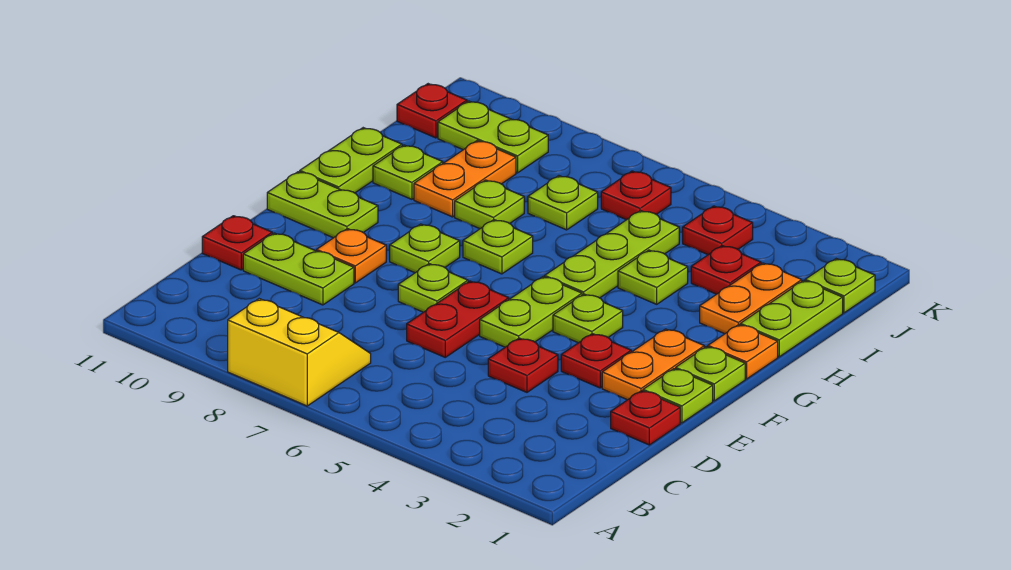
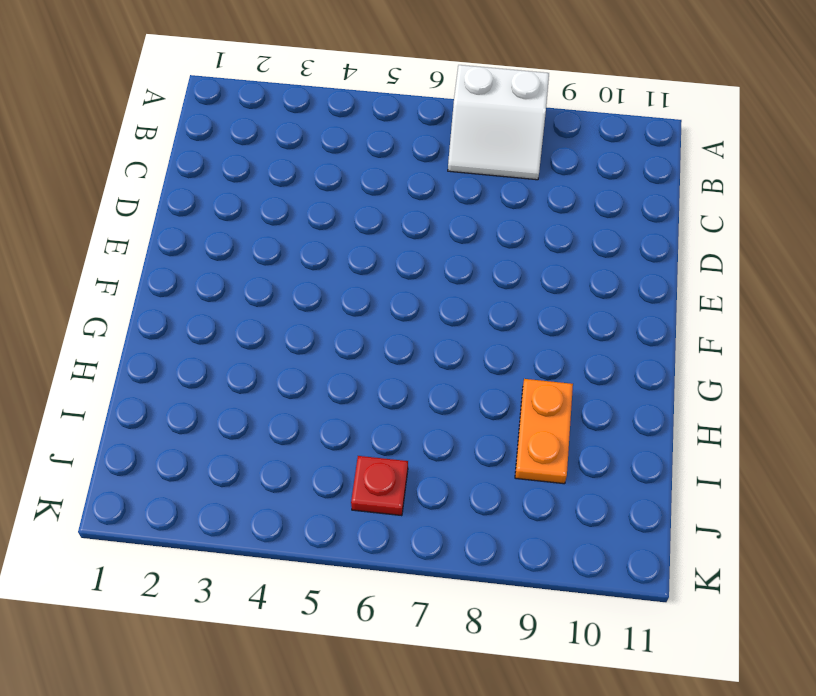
white slope A7:B8 level 1 top A -> yellow slope A7:B8 level 1 top A
none -> red plate D1 level 1
none -> red plate D4 level 1
none -> red plate D6:E6 level 1
none -> lime plate D9:D10 level 1

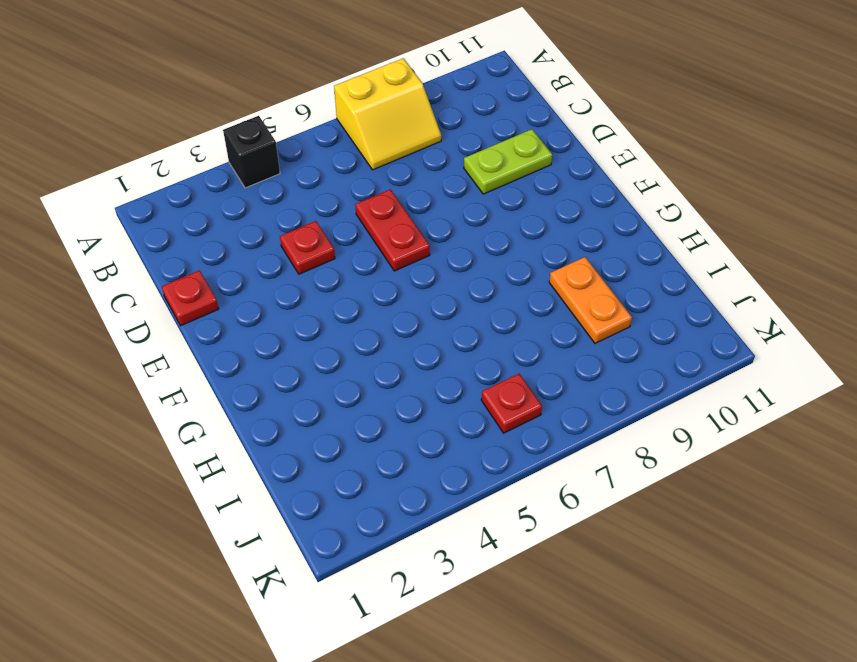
black brick A4 level 1 -> none
none -> red plate D11 level 1
none -> lime plate E1 level 1
none -> orange plate E2:F2 level 1
none -> red plate E3 level 1

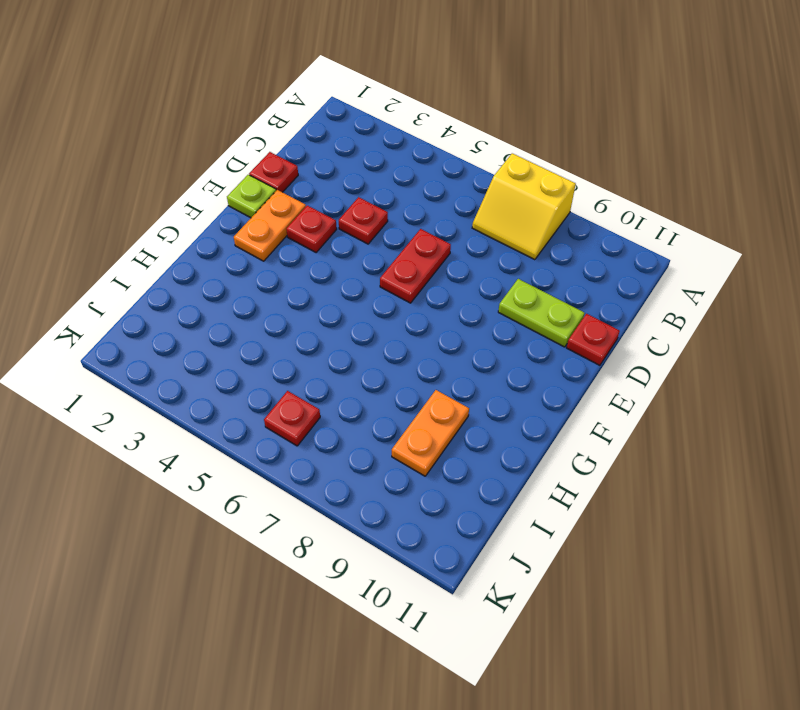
none -> lime plate E5:F5 level 1
none -> lime plate E7 level 1
none -> orange plate E9 level 1
none -> lime plate F1 level 1

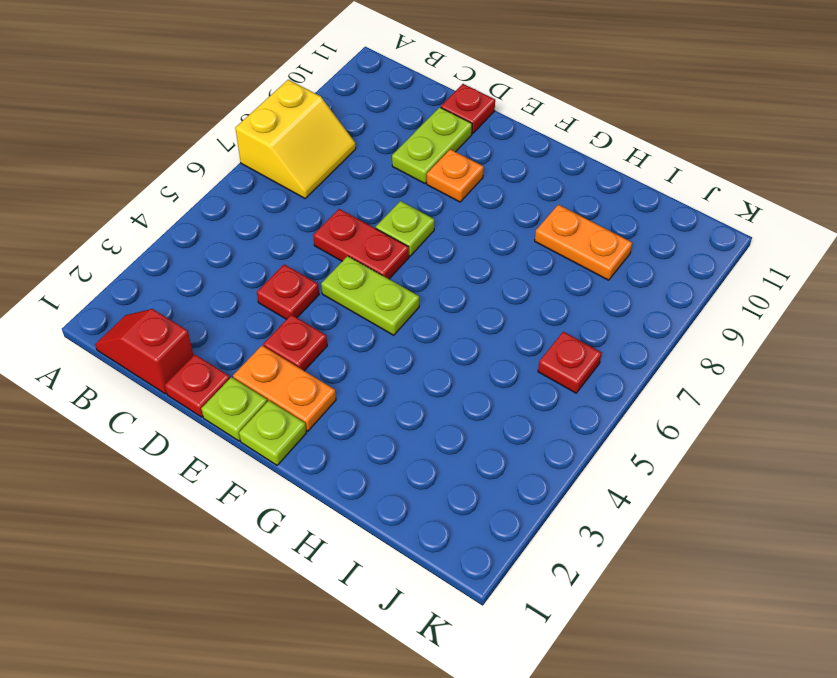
red slope B1:C1 level 1 top C -> none
none -> lime plate F4 level 1
none -> lime plate F8 level 1
none -> lime plate F10:F11 level 1
none -> orange plate G1 level 1

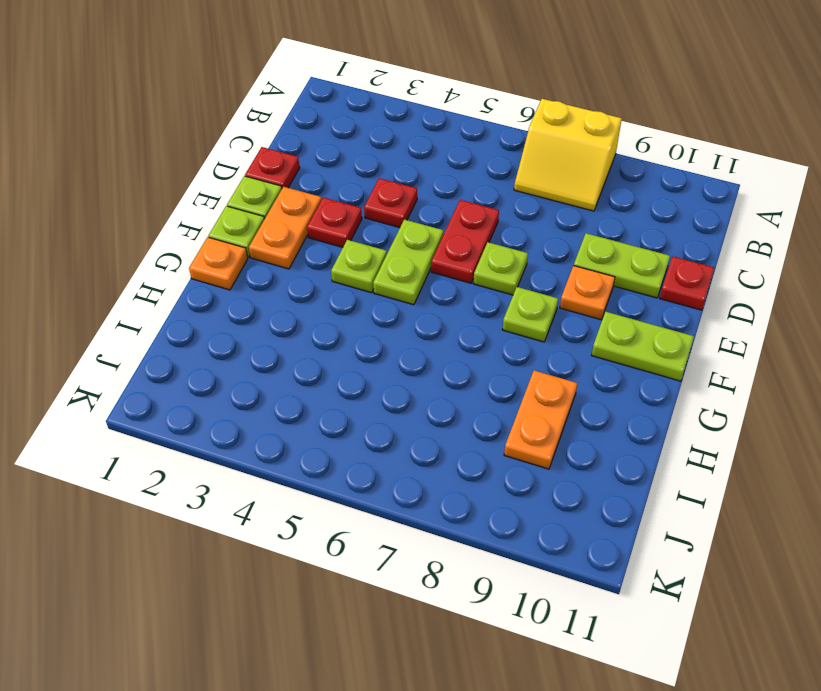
none -> lime plate G5:I5 level 1
none -> lime plate G7 level 1
none -> lime plate G11:H11 level 1
none -> lime plate H1:I1 level 1

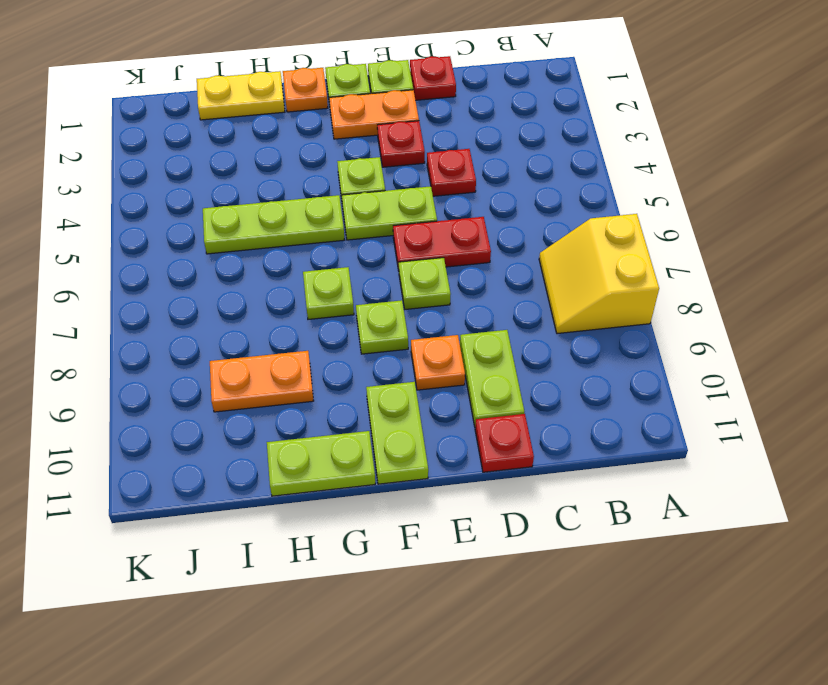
yellow plate H1:I1 level 1 -> lime plate H1:I1 level 1
none -> orange plate H2:I2 level 1
none -> lime plate H4 level 1
none -> lime plate H8 level 1
none -> lime plate H10 level 1

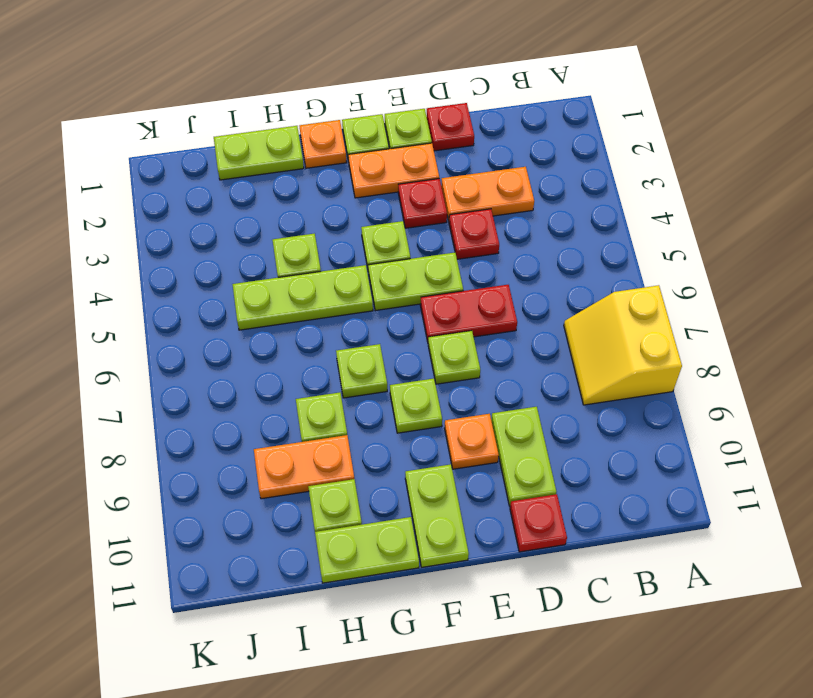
orange plate C3:D3 level 1 -> orange plate H2:I2 level 1
none -> red plate I3 level 1
none -> lime plate I7 level 1
none -> lime plate J1 level 1
none -> red plate J4 level 1

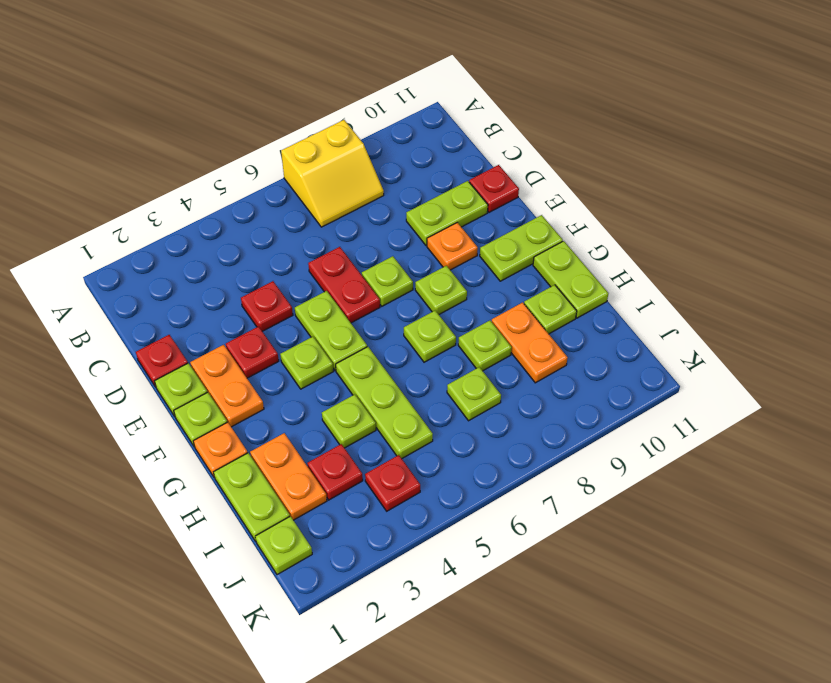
none -> red plate J6 level 1
none -> lime plate J9:J10 level 1
none -> red plate J11 level 1

